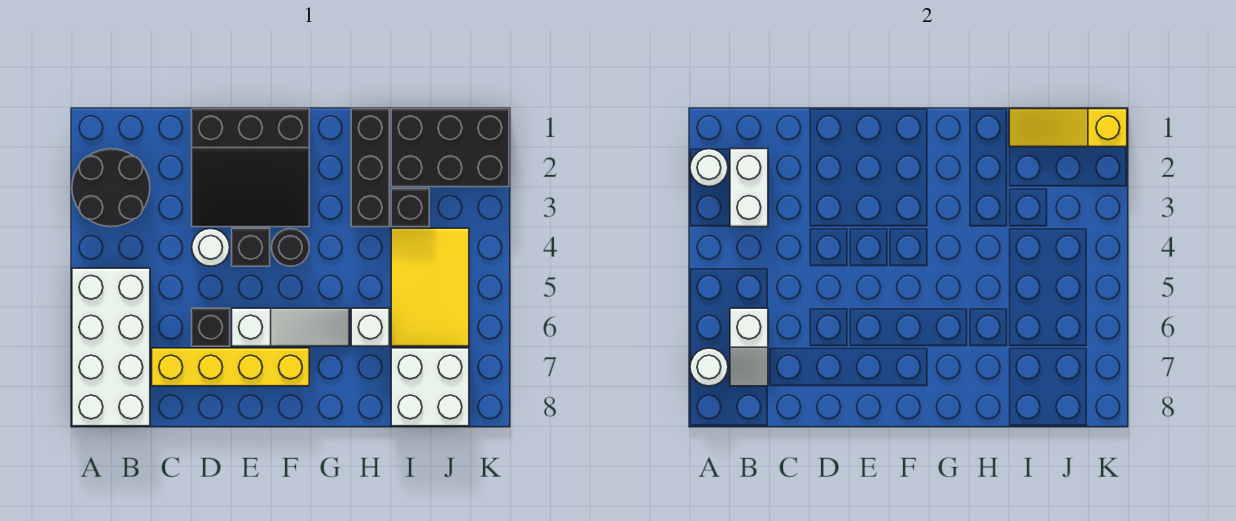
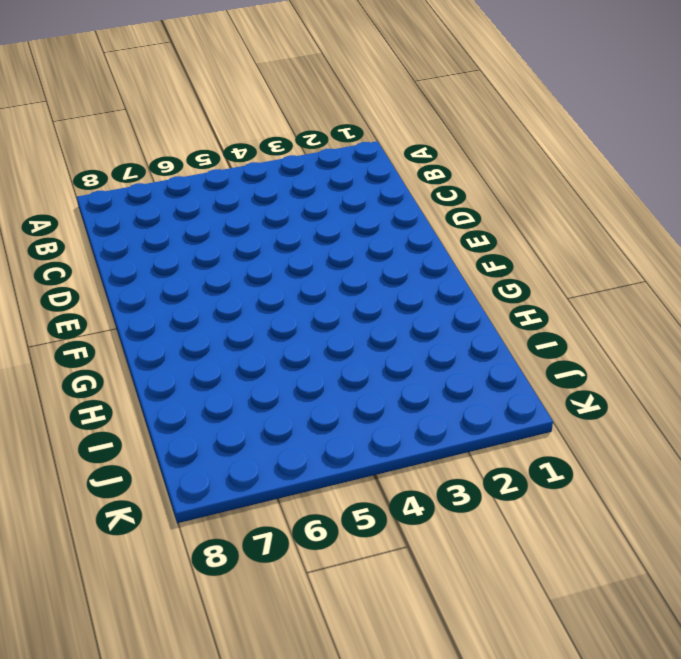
none -> black round brick A2:B3 level 1
none -> white brick A5:B8 level 1
none -> yellow brick C7:F7 level 1

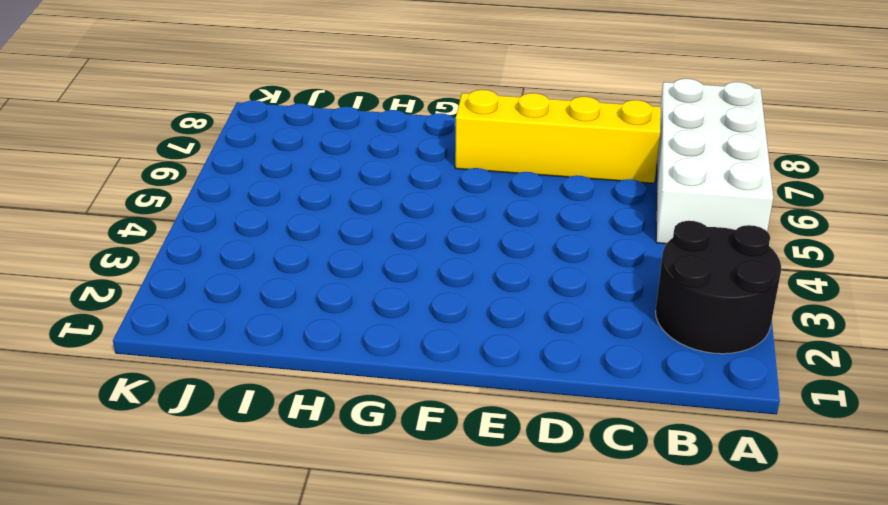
none -> black slope D1:F3 level 1 top 1
none -> white round brick D4 level 1
none -> black brick D6 level 1

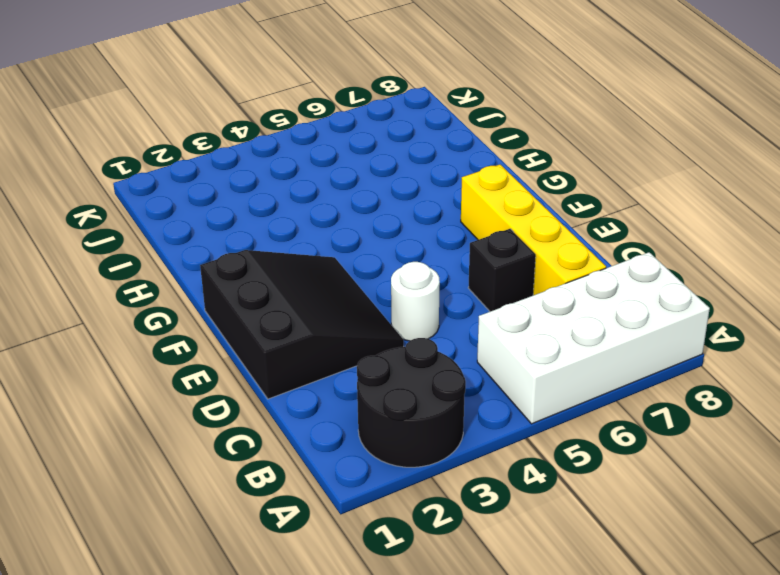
none -> black brick E4 level 1
none -> white slope E6:G6 level 1 top E
none -> black round brick F4 level 1

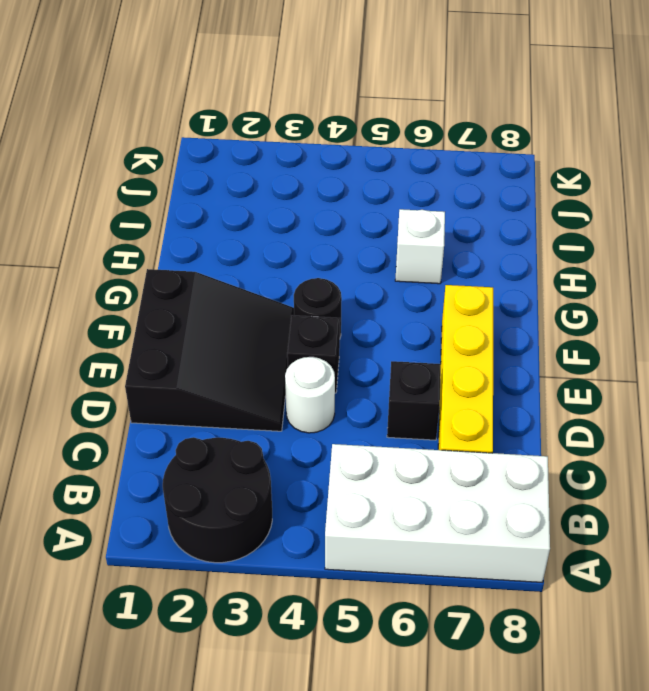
none -> white slope E6:G6 level 1 top E
none -> black brick H1:H3 level 1
none -> black brick I1:K2 level 1

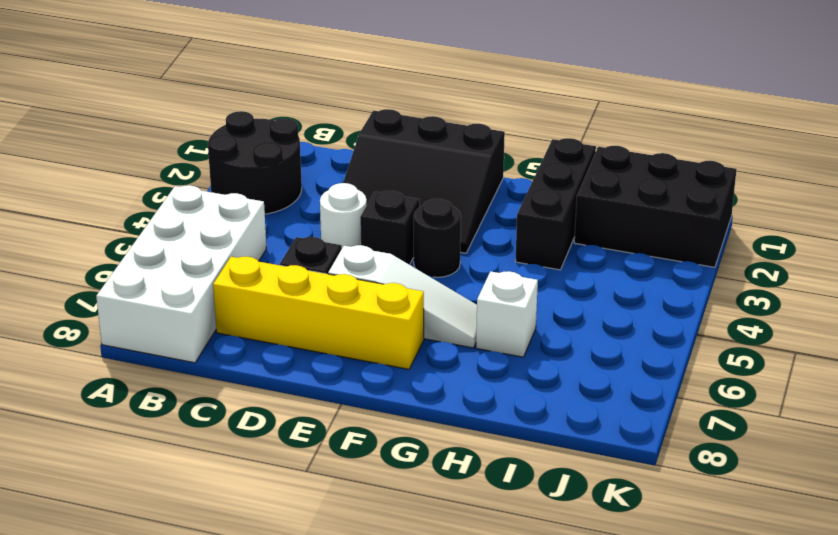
none -> black brick I3 level 1
none -> yellow tile I4:J6 level 1
none -> white brick I7:J8 level 1

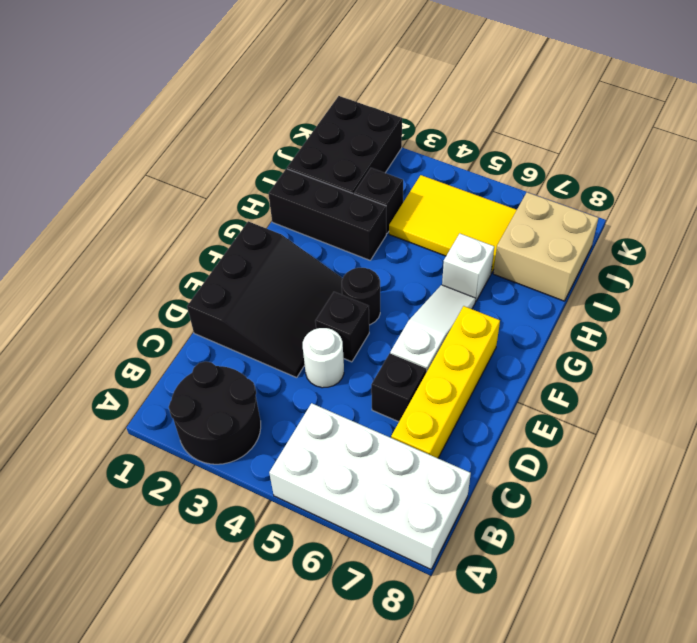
tan brick I7:J8 level 1 -> white brick I7:J8 level 1
none -> white round brick A2 level 2
none -> white round brick A7 level 2
none -> white brick B2:B3 level 2

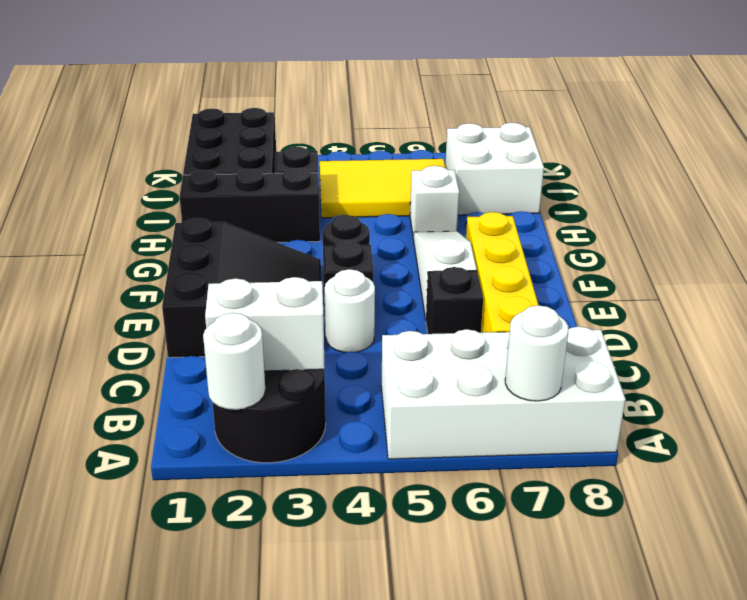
none -> white slope B6:B7 level 2 top 6
none -> yellow slope I1:K1 level 2 top K

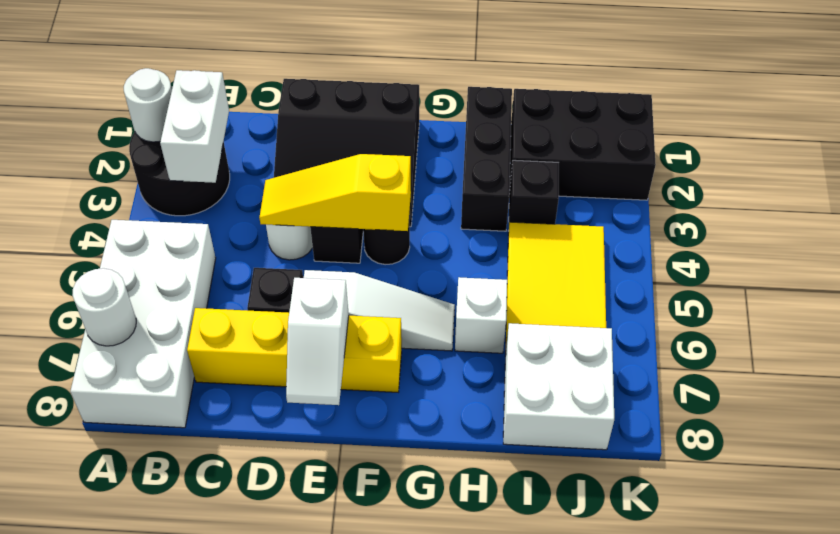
yellow slope D4:F4 level 2 top F -> yellow slope I1:K1 level 2 top K
white slope E7:E8 level 2 top 7 -> white slope B6:B7 level 2 top 6

